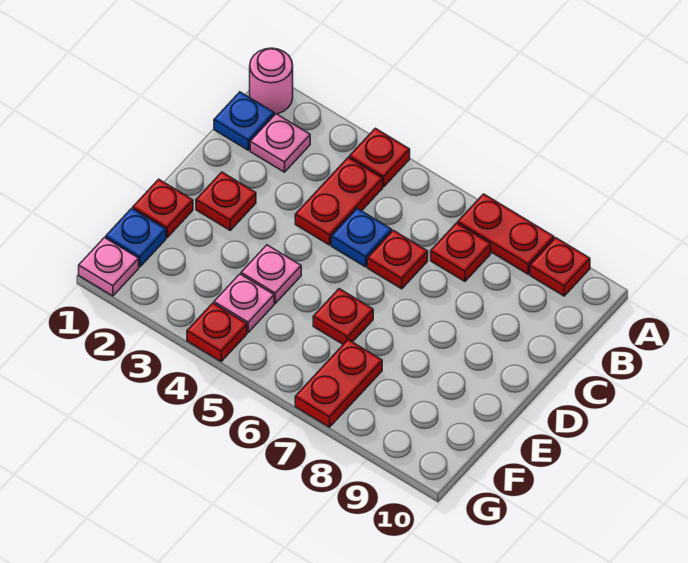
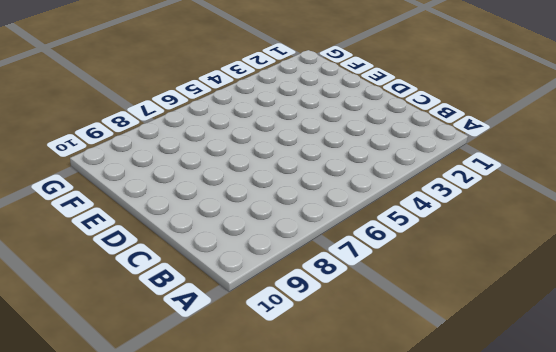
none -> pink round brick A1 level 1
none -> red plate A4 level 1
none -> red plate A7:A8 level 1

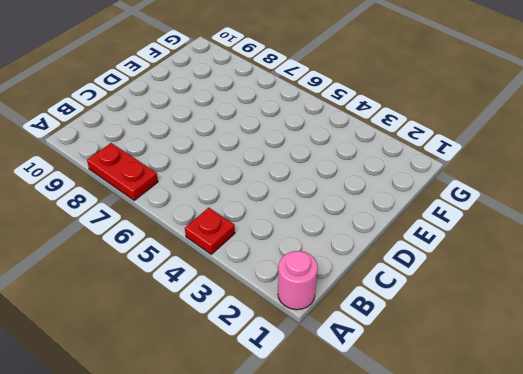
none -> red plate A9 level 1
none -> blue plate B1 level 1
none -> pink plate B2 level 1

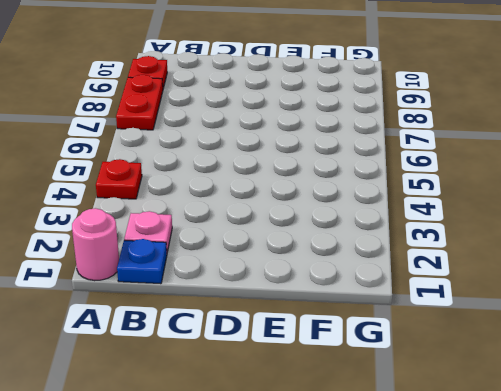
none -> red plate B4:C4 level 1
none -> red plate B7 level 1
none -> blue plate C5 level 1

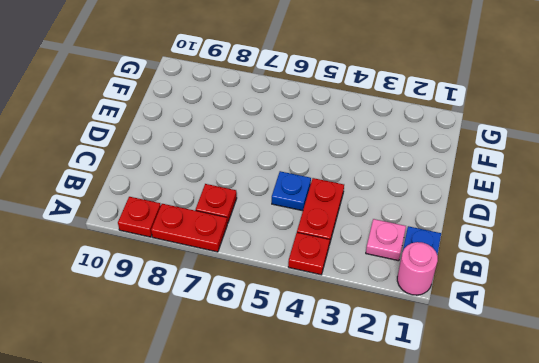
none -> red plate C6 level 1
none -> red plate D2 level 1
none -> red plate E1 level 1

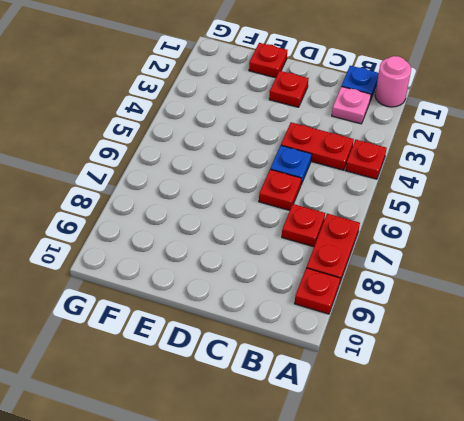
none -> pink plate E4 level 1
none -> red plate E6 level 1
none -> blue plate F1 level 1

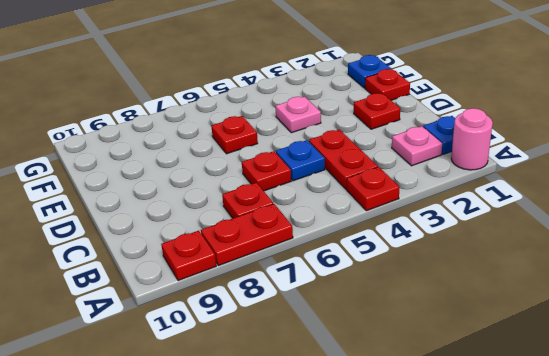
none -> pink plate F4 level 1
none -> red plate F7:G7 level 1
none -> pink plate G1 level 1

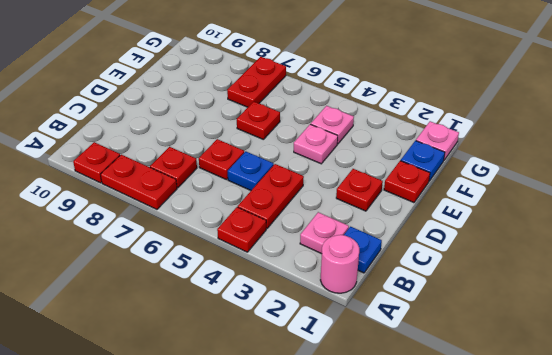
none -> red plate G4 level 1

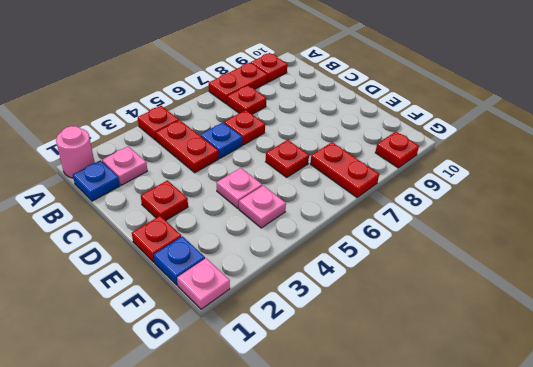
red plate G9 level 1 -> red plate G4 level 1

